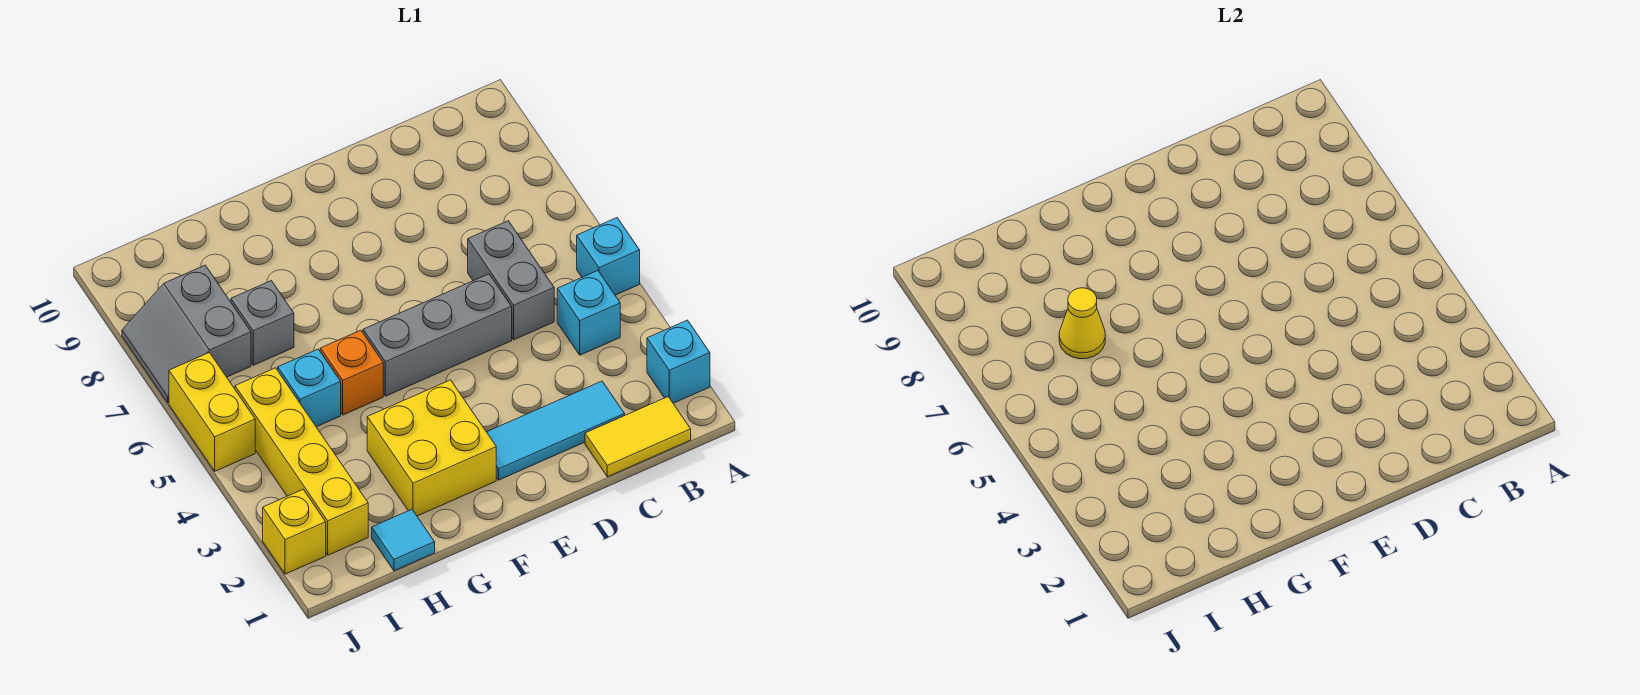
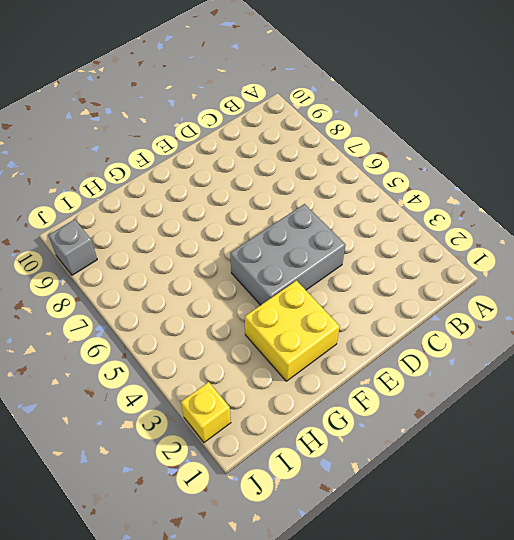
grey brick D4:F5 level 1 -> grey brick D5:F5 level 1
grey brick J9 level 1 -> grey brick H7 level 1
none -> cyan brick A2 level 1
none -> cyan brick A5 level 1
none -> yellow tile B1:C1 level 1

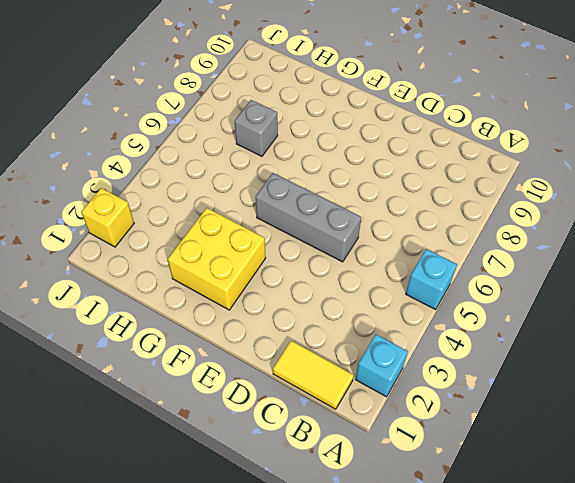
none -> cyan brick B4 level 1
none -> cyan tile C2:E2 level 1
none -> grey brick C5:C6 level 1

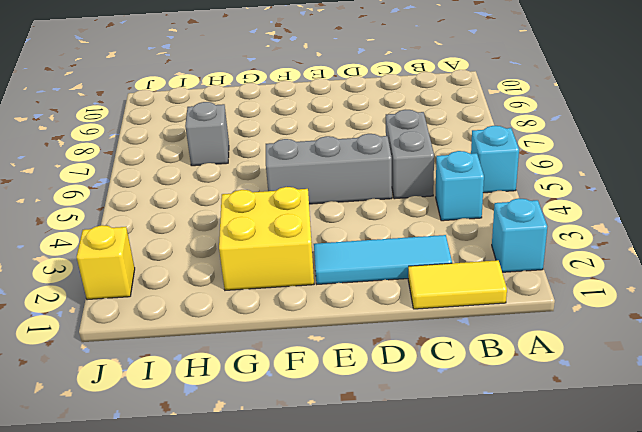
none -> orange brick G5 level 1
none -> cyan tile H1 level 1
none -> cyan brick H5 level 1

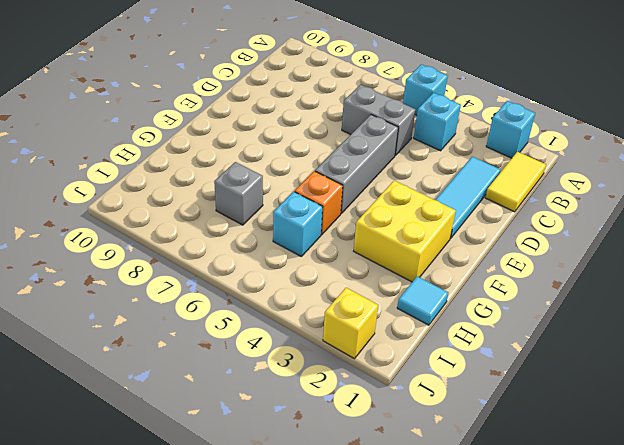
none -> yellow brick I2:I5 level 1
none -> grey slope I7:J8 level 1 top I
none -> yellow brick J5:J6 level 1

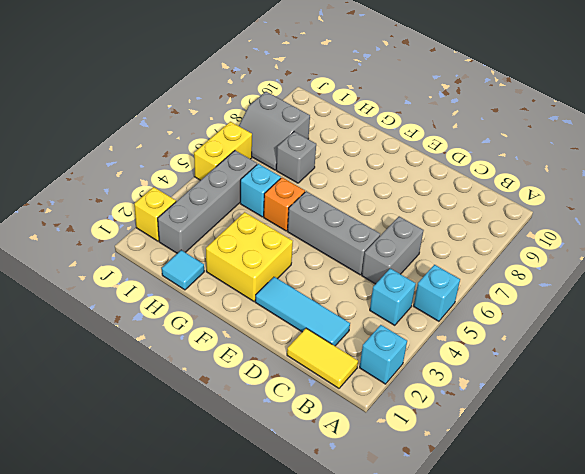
grey brick I2:I5 level 1 -> yellow brick I2:I5 level 1
grey slope I7:J8 level 1 top 8 -> grey slope I7:J8 level 1 top I
none -> yellow cone H7 level 2

